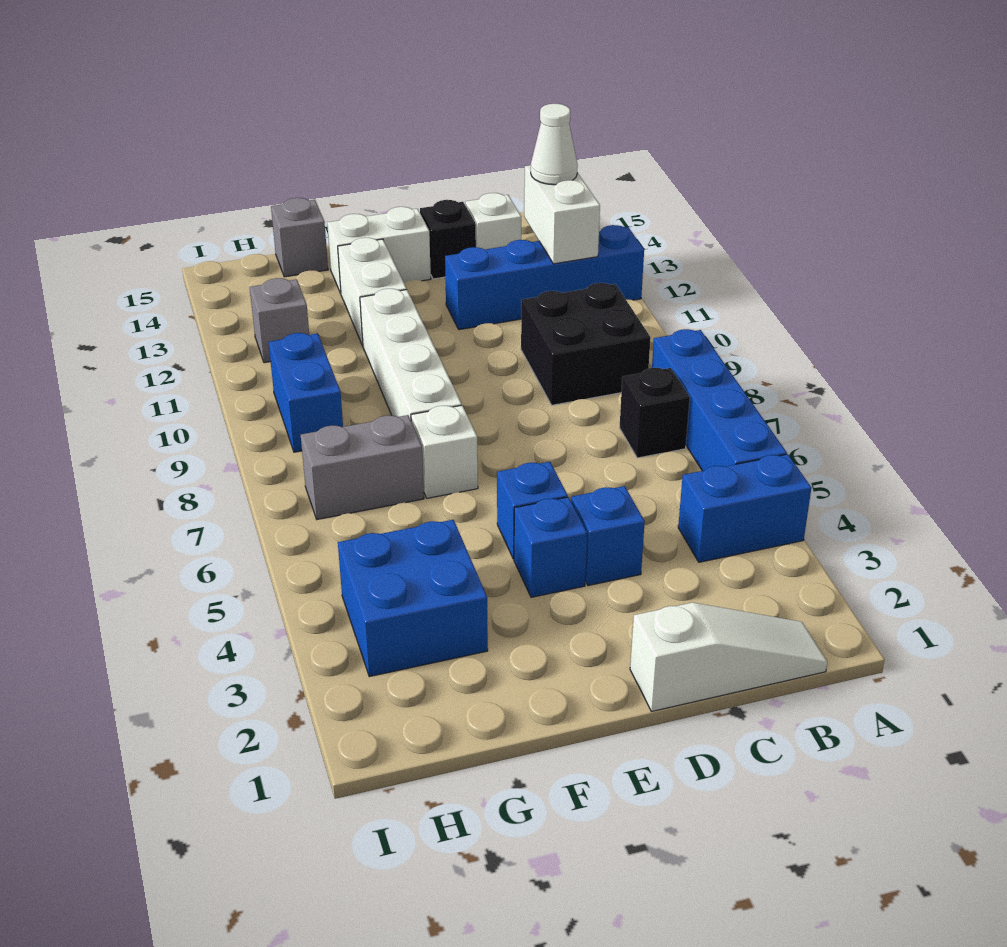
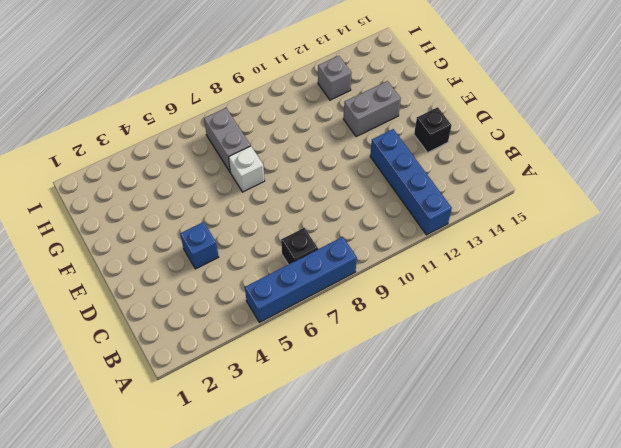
grey brick F12:F13 level 1 -> white brick F12:F13 level 1
none -> blue brick A4:B4 level 1
none -> white slope B1:D1 level 1 top D
none -> black brick B9:C10 level 1

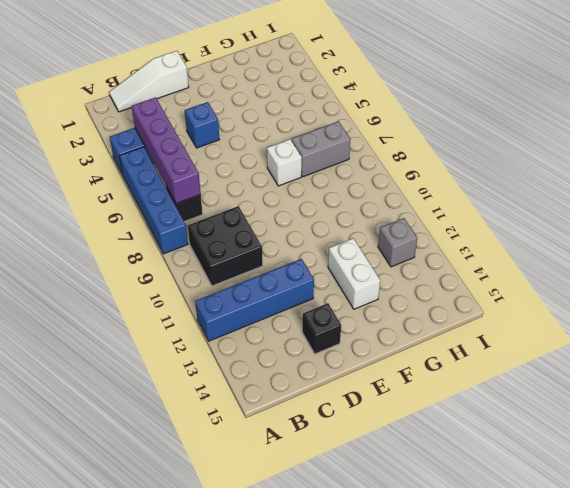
purple brick B4:B7 level 2 -> none
none -> white brick C14 level 1
none -> blue brick E4 level 1
none -> blue brick E5 level 1

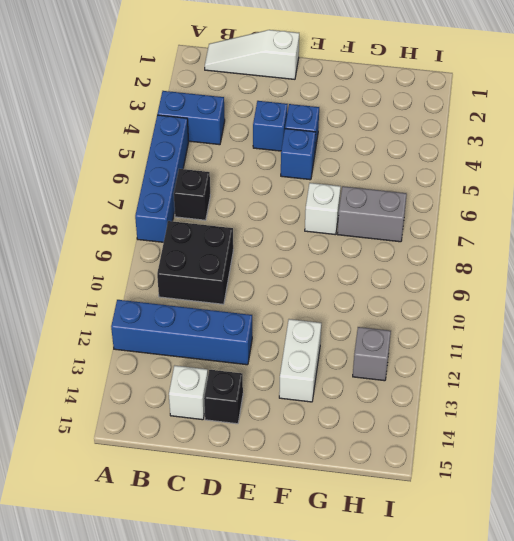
none -> white brick E14:F14 level 1
none -> white brick F8:F11 level 1
none -> blue brick G3:H4 level 1

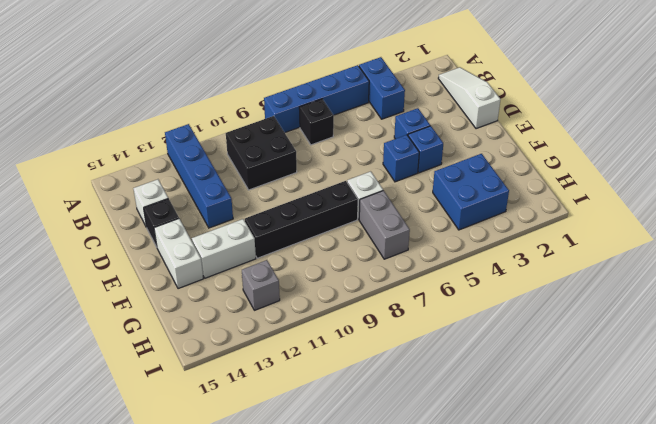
black brick F8:F11 level 1 -> white brick F8:F11 level 1
none -> grey brick G15 level 1
none -> blue brick H9:H10 level 1
none -> white brick B12:B13 level 2

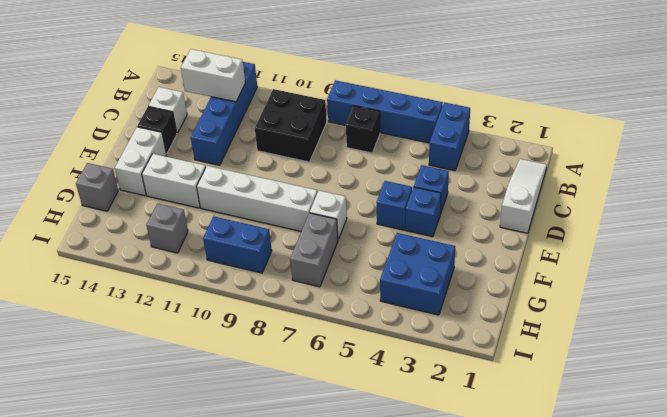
none -> white cone B13 level 3

